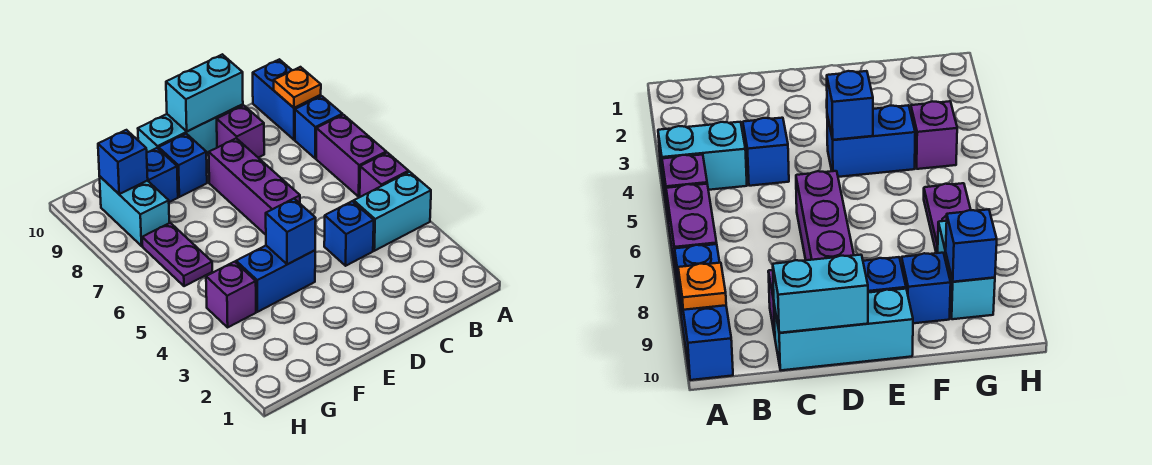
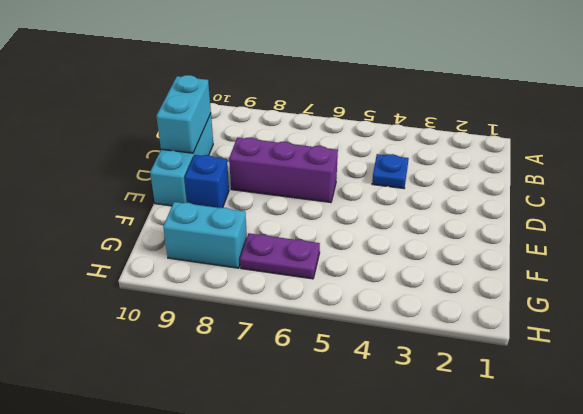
blue plate C4 level 1 -> blue brick C4 level 1
none -> cyan brick A4:B4 level 1
none -> purple brick A5 level 1
none -> purple brick A6:A7 level 1

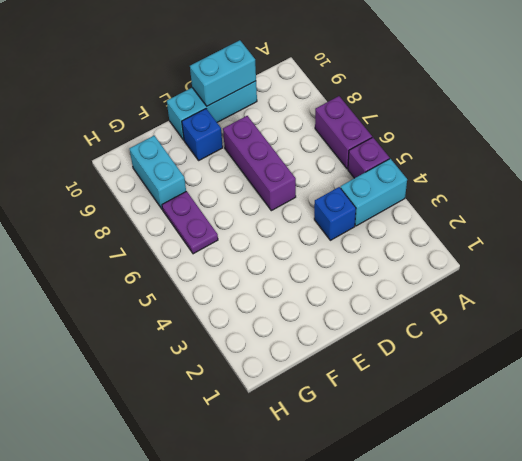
none -> blue brick A8 level 1
none -> blue brick A9:A10 level 1
none -> purple brick C9 level 1

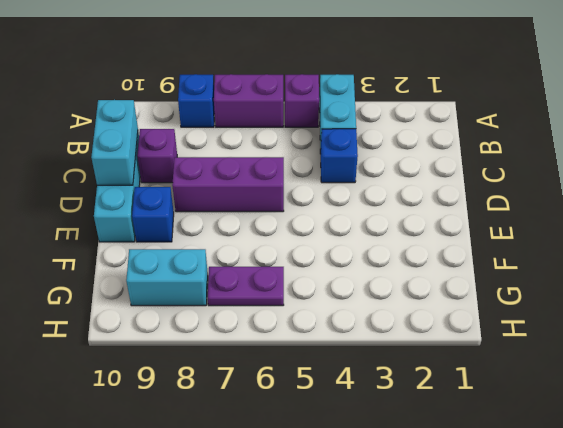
none -> blue brick A9:A10 level 1
none -> blue brick E4:F4 level 1
none -> blue brick F9 level 1

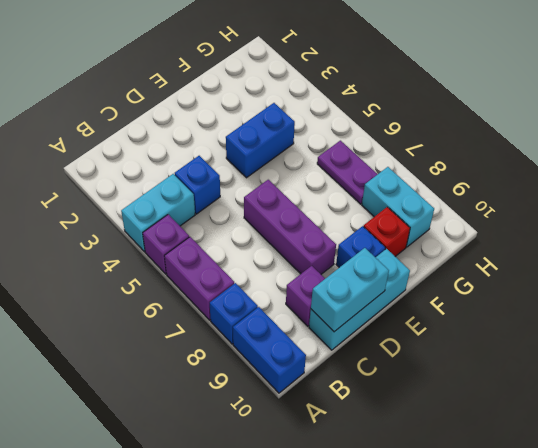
red brick F9 level 1 -> blue brick F9 level 1
none -> purple brick G4 level 1
none -> orange plate A9 level 2
none -> blue brick E4 level 2

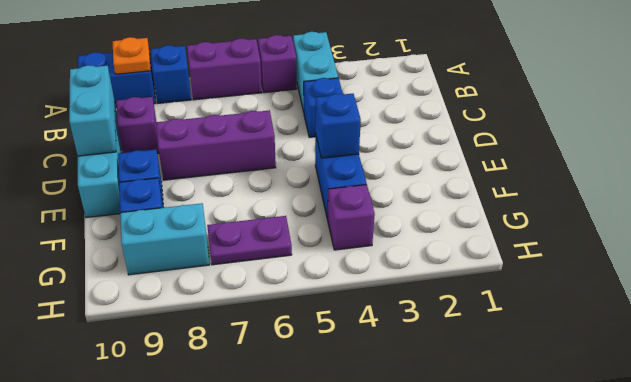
none -> blue brick G9 level 2

